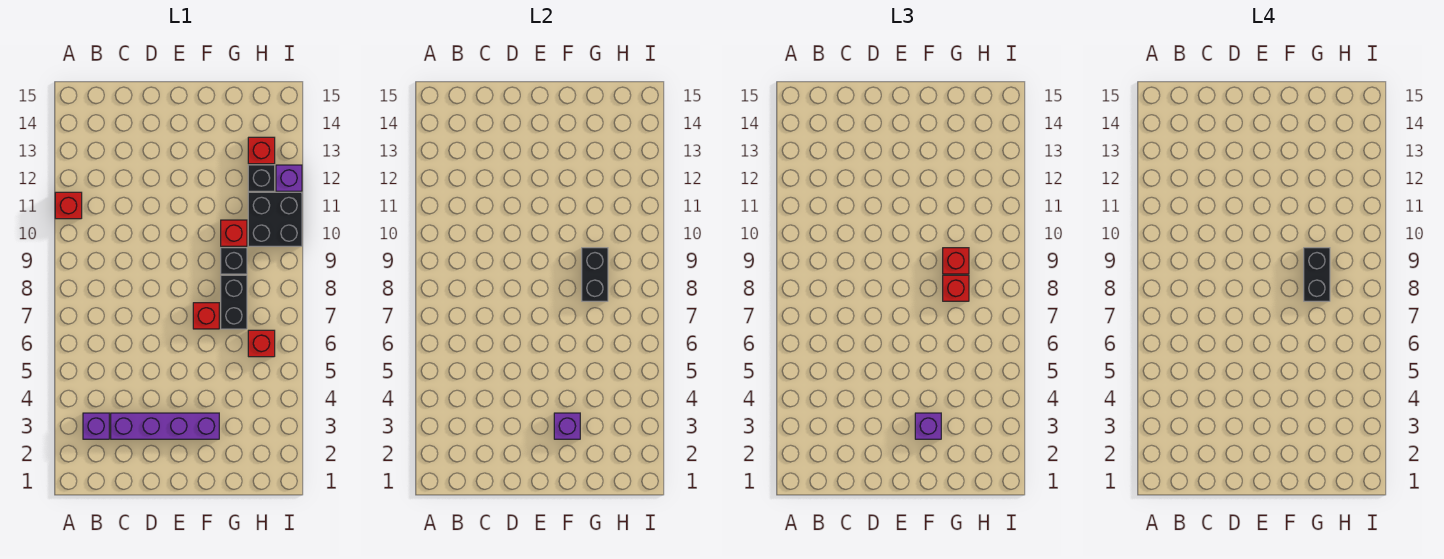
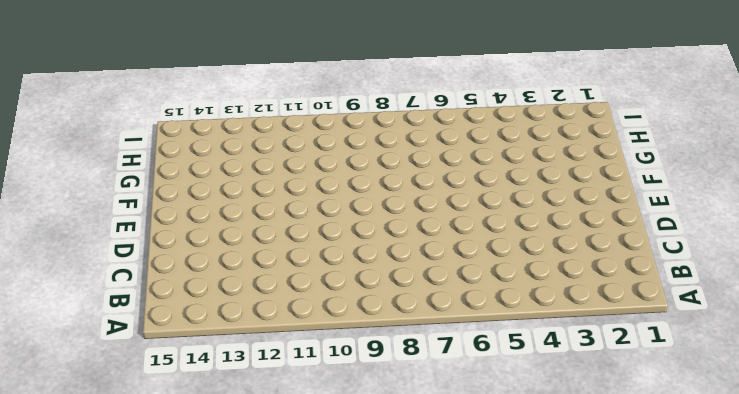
none -> red brick A11 level 1
none -> purple brick B3 level 1
none -> purple brick C3:F3 level 1

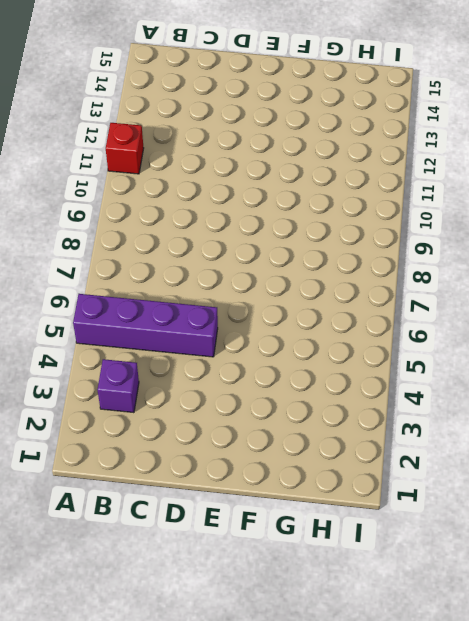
purple brick A5:D5 level 1 -> purple brick C3:F3 level 1
none -> red brick F7 level 1
none -> black brick G7:G8 level 1
none -> black brick G9 level 1

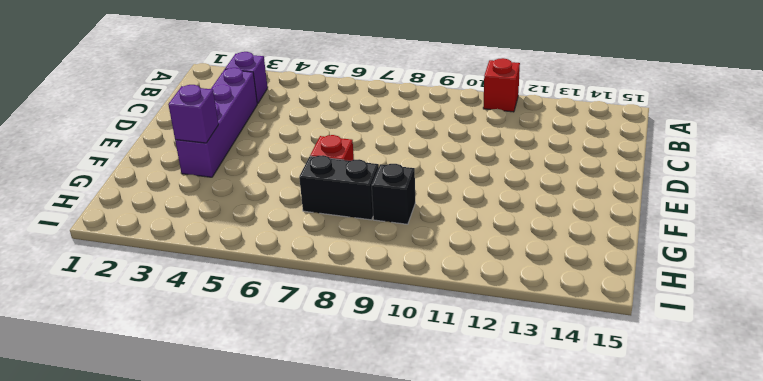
none -> red brick G10 level 1
none -> red brick H6 level 1
none -> black brick H10:I11 level 1

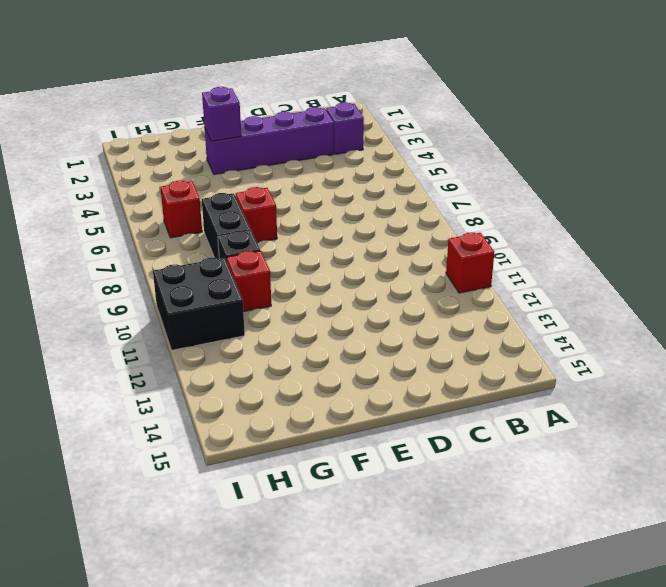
none -> black brick H12 level 1
none -> red brick H13 level 1
none -> purple brick I12 level 1

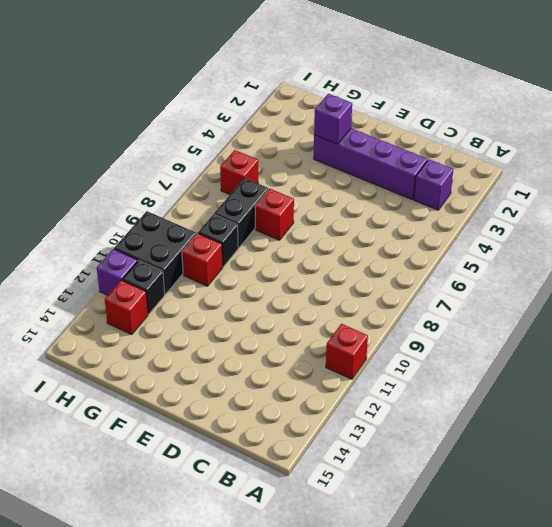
none -> black brick G8:G9 level 2
none -> purple brick F3 level 3
none -> red brick G8 level 3

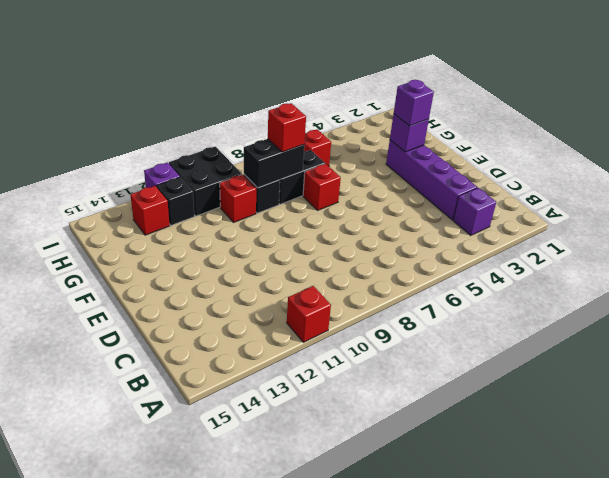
none -> red brick G9 level 3
none -> black brick G8:G9 level 4

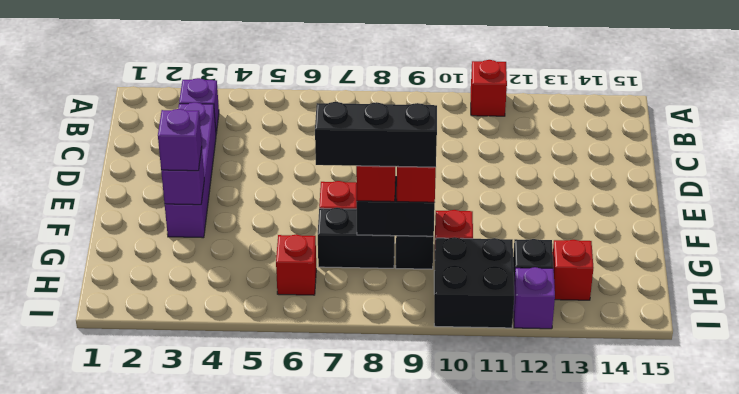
black brick G7:G9 level 4 -> black brick G8:G9 level 4

